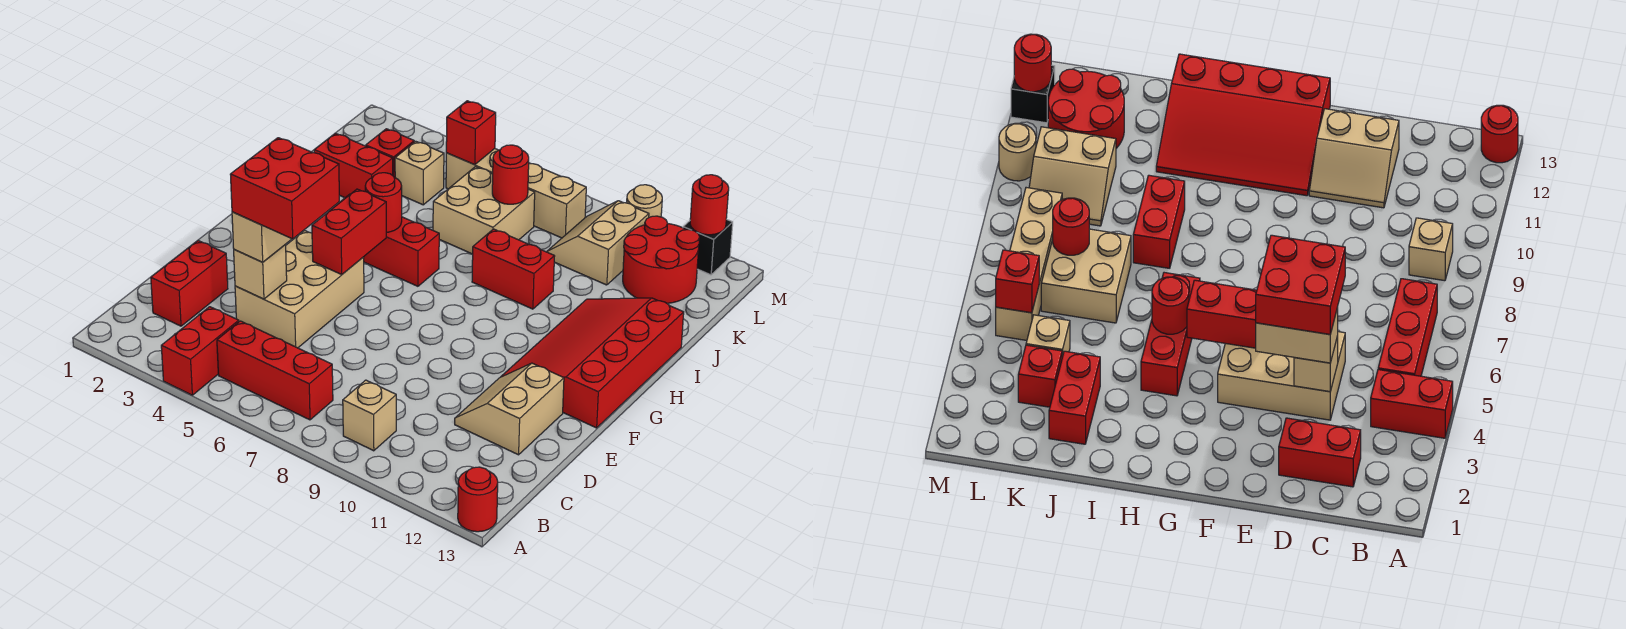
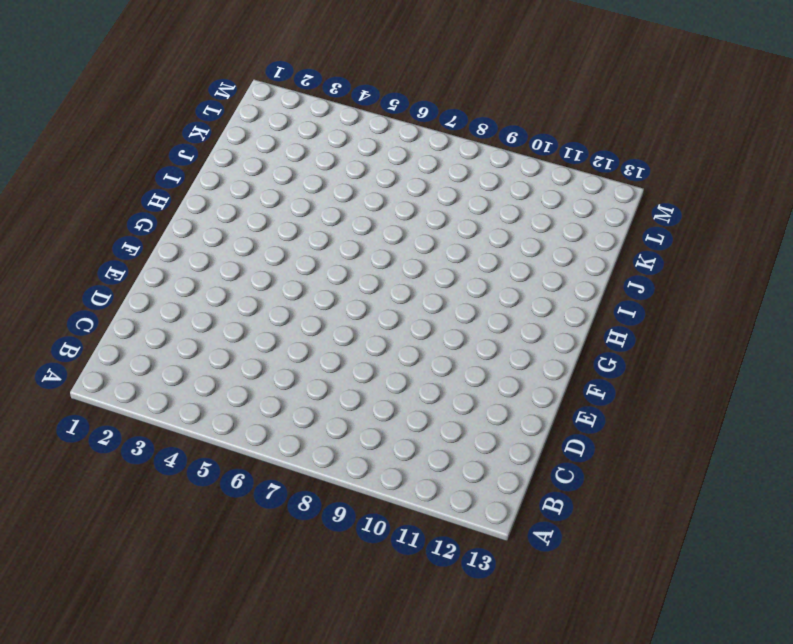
none -> red brick A4:B4 level 1
none -> red round brick A13 level 1
none -> red brick B5:B7 level 1

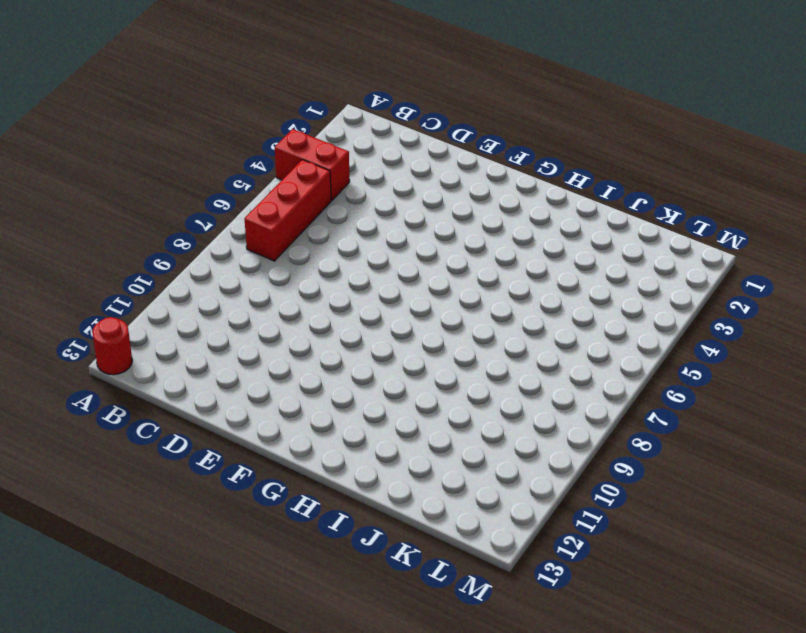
none -> tan brick B9 level 1
none -> red brick C2:D2 level 1
none -> tan brick D4:F5 level 1

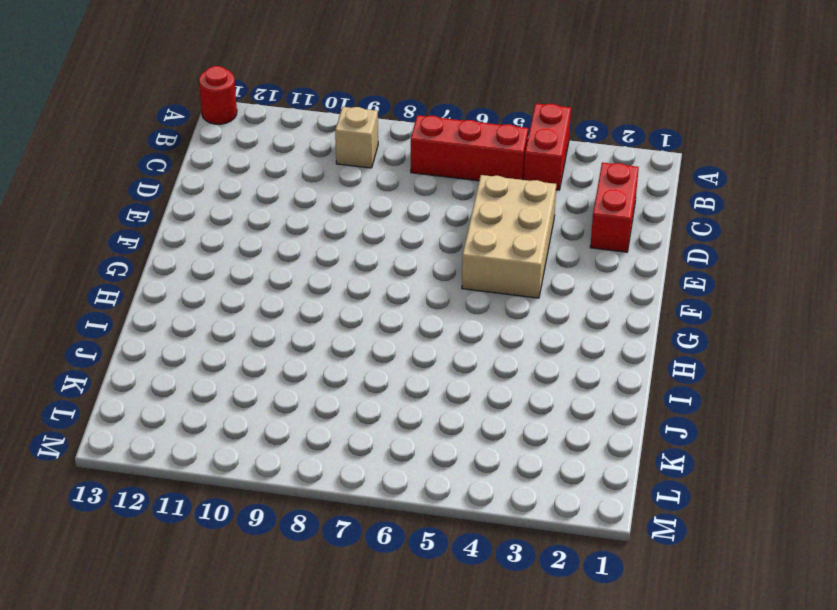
none -> tan slope D11:E12 level 1 top 12
none -> red slope F11:I13 level 1 top 13
none -> red brick H4:H6 level 1

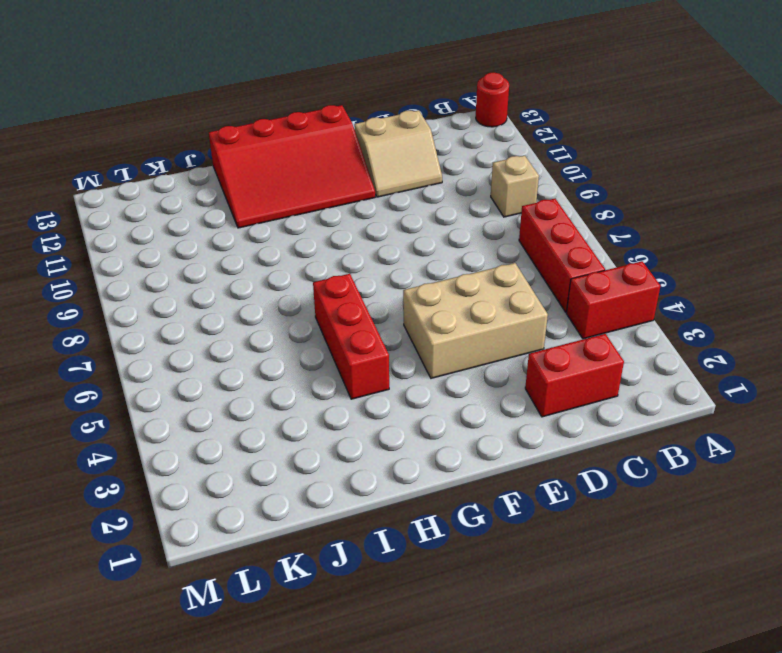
none -> red brick I8:I9 level 1
none -> red brick J2:J3 level 1
none -> tan brick J6:K7 level 1

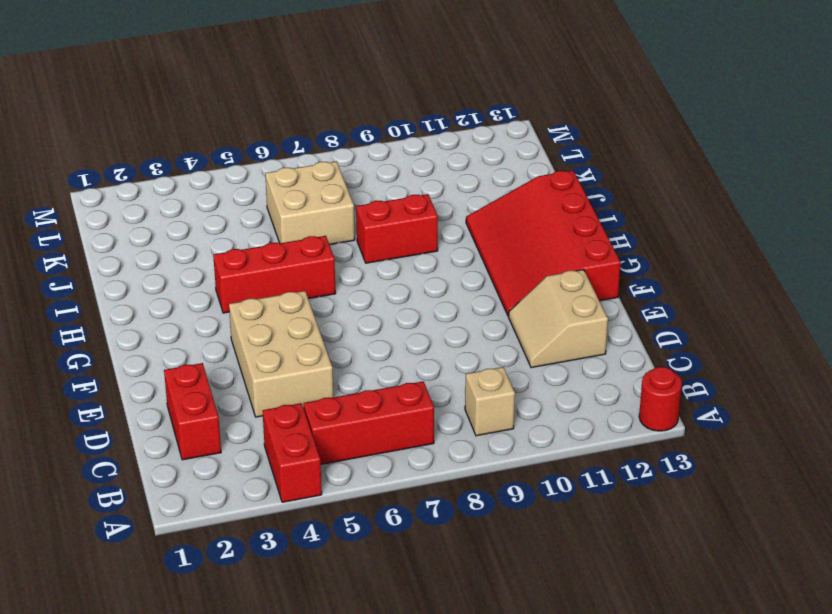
none -> red brick J2:J3 level 1
none -> red brick K3 level 1
none -> tan brick K4 level 1

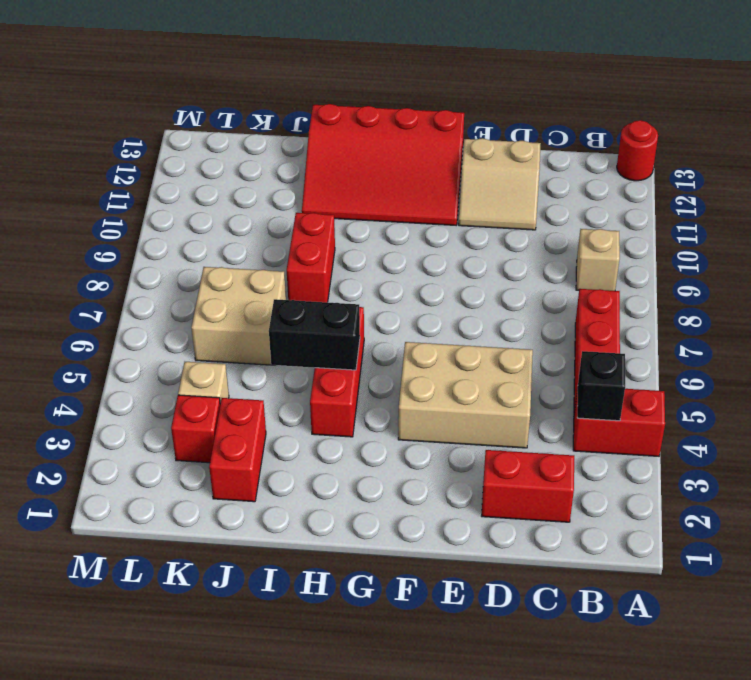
black brick B4 level 2 -> black brick M12 level 1
black brick H5:I5 level 2 -> red round brick H5 level 2
none -> tan slope K9:L10 level 1 top 10
none -> red round brick K11:L12 level 1
none -> tan brick L5:L8 level 1

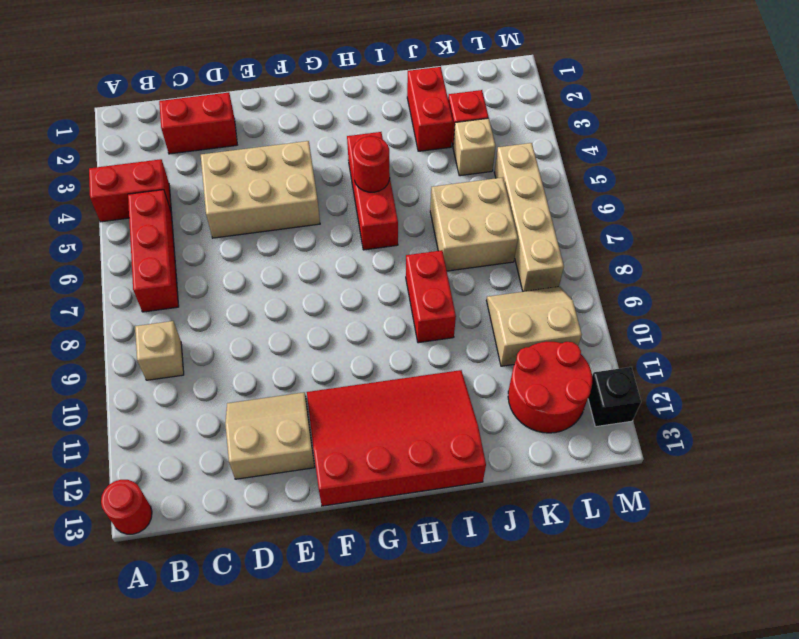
none -> tan round brick M10 level 1
none -> tan brick D4 level 2
none -> red brick F5:G5 level 2

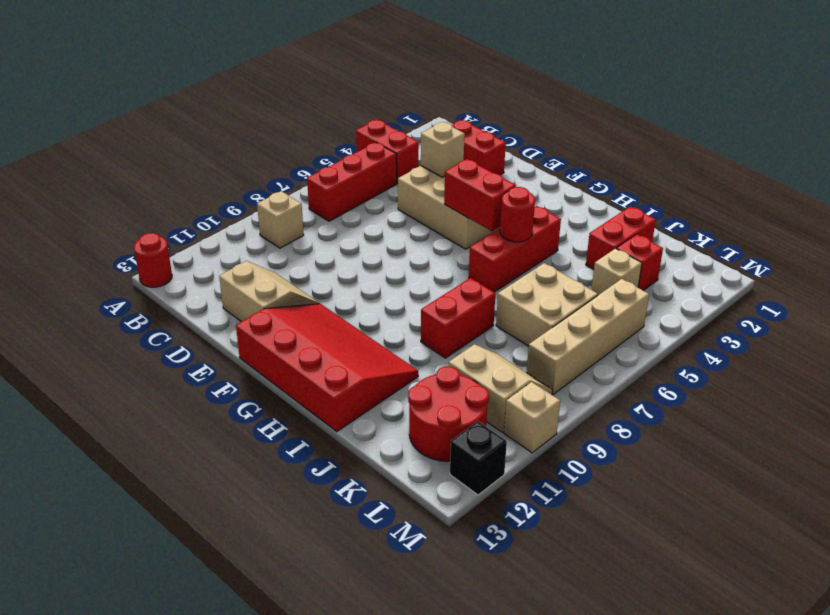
tan brick M10 level 1 -> tan round brick M10 level 1
none -> red round brick K7 level 2
none -> red brick L5 level 2
none -> red round brick M12 level 2

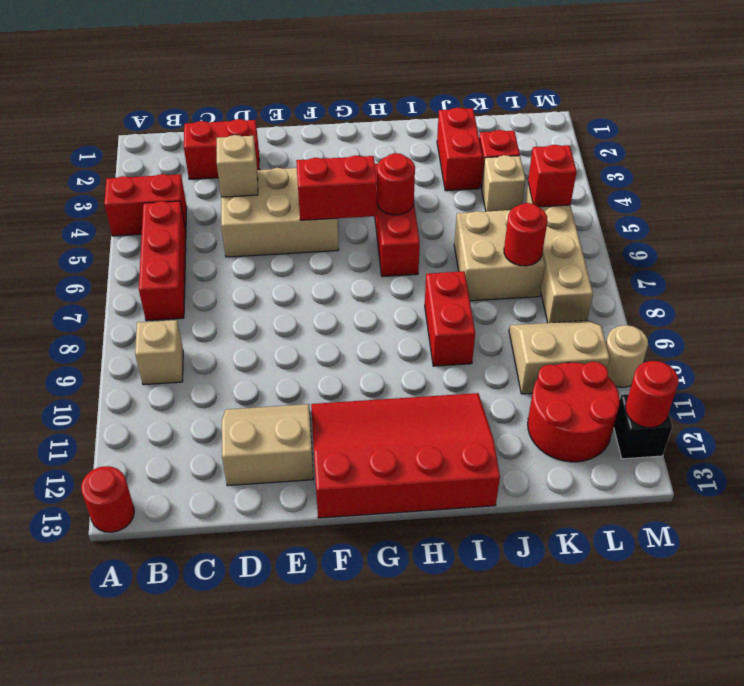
none -> tan brick D4:E4 level 3
none -> red brick D4:E5 level 4

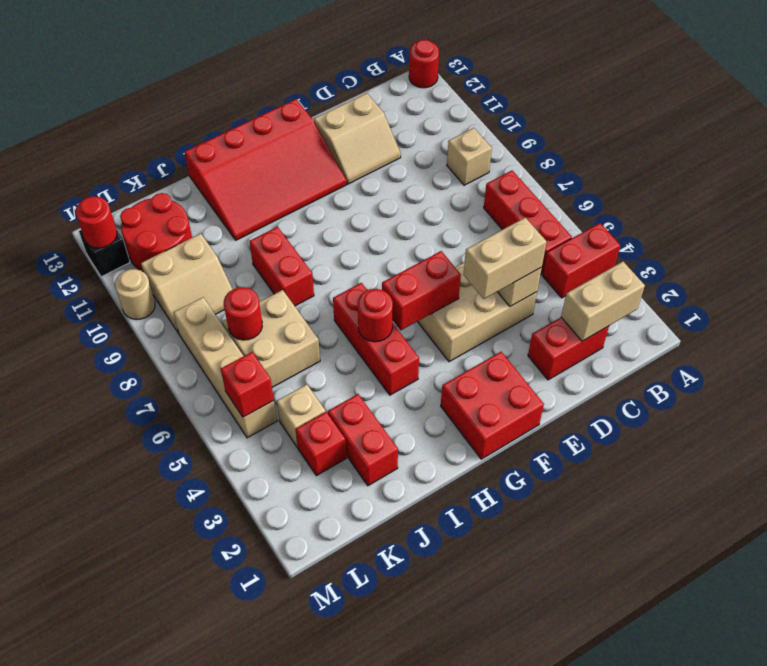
tan brick B2:C2 level 2 -> none
red brick F1:G2 level 1 -> red brick D4:E5 level 4

